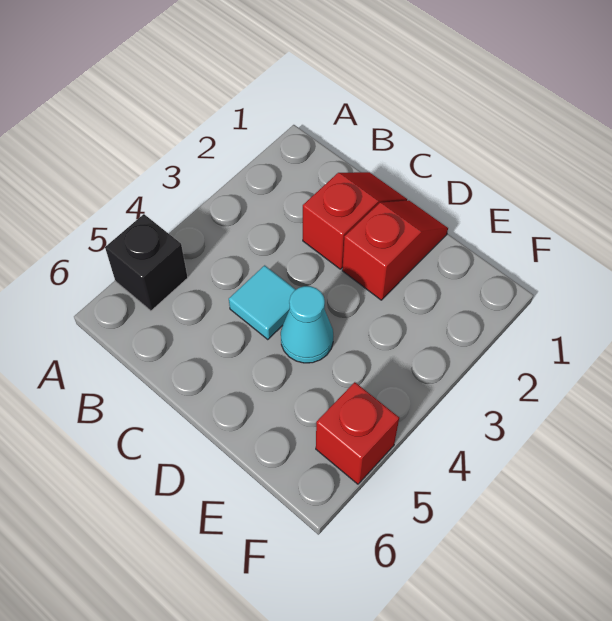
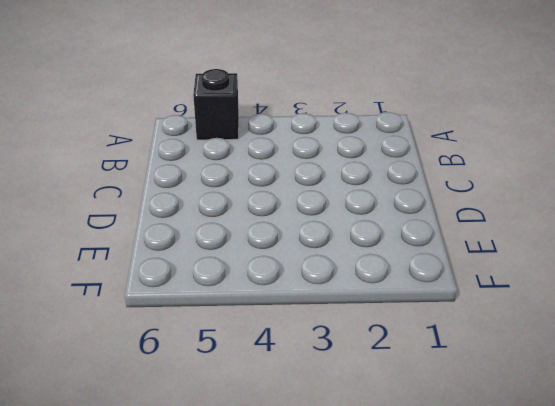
none -> red slope C1:C2 level 1 top 2
none -> cyan tile C4 level 1

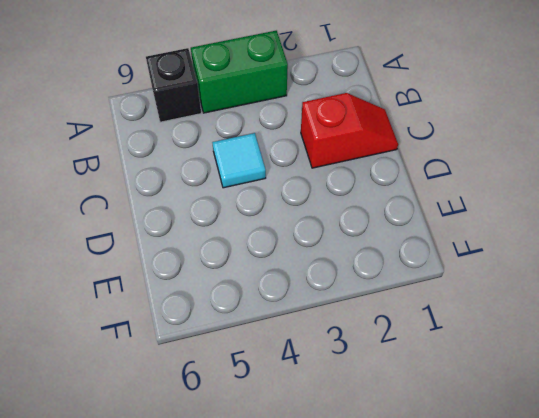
green brick A3:A4 level 1 -> none
none -> red slope D1:D2 level 1 top 2
none -> cyan cone D4 level 1

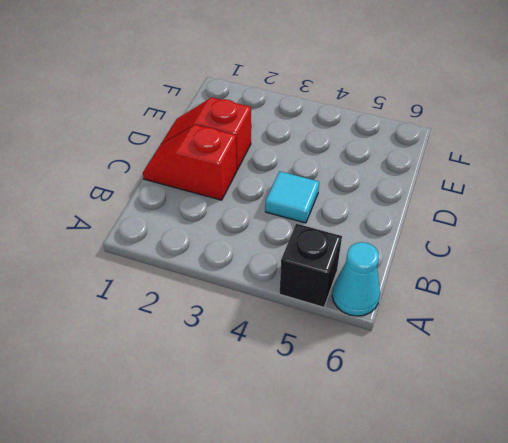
cyan cone A6 level 1 -> cyan cone D4 level 1
none -> red brick F5 level 1

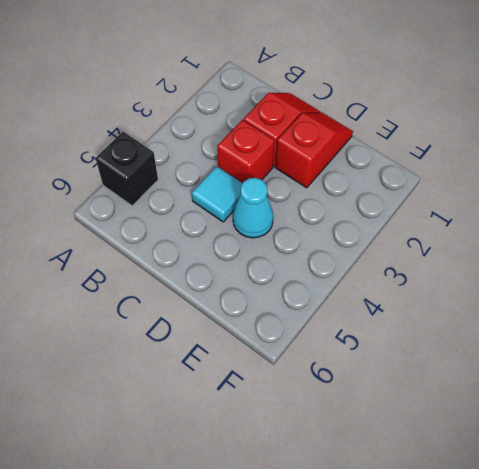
red brick C3 level 1 -> red brick F5 level 1

